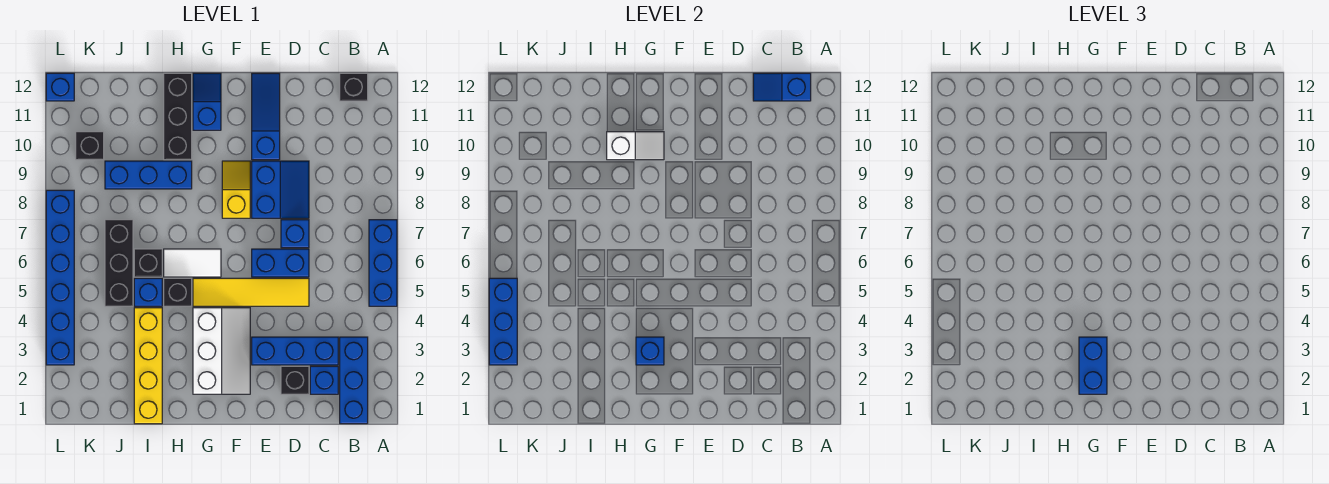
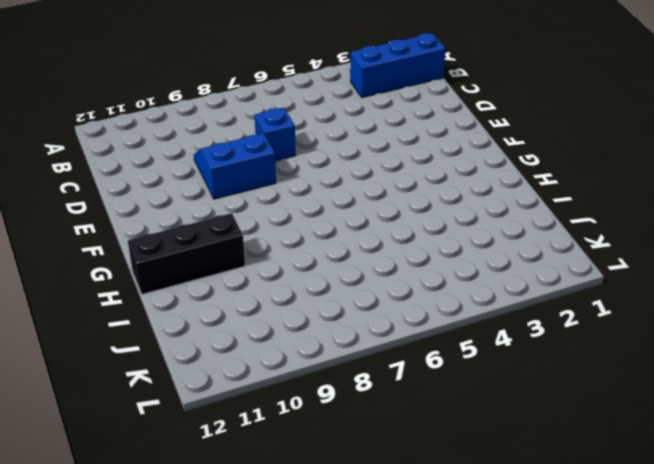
none -> blue brick A5:A7 level 1
none -> black brick B12 level 1
none -> blue brick C2 level 1
none -> blue brick C3:E3 level 1

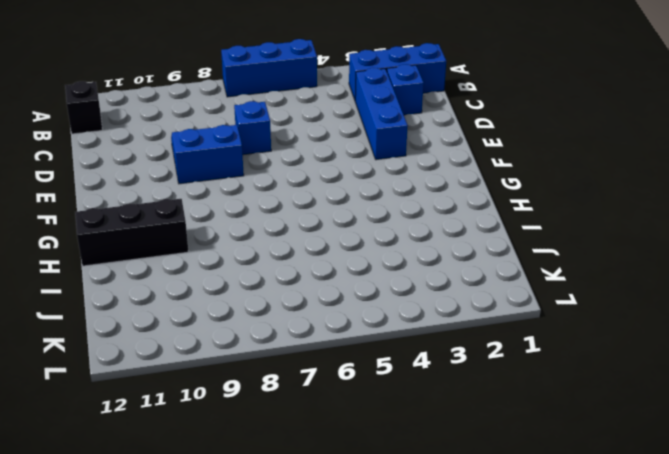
none -> black brick D2 level 1
none -> yellow tile D5:G5 level 1
none -> blue brick D6:E6 level 1
none -> blue slope E10:E12 level 1 top 10

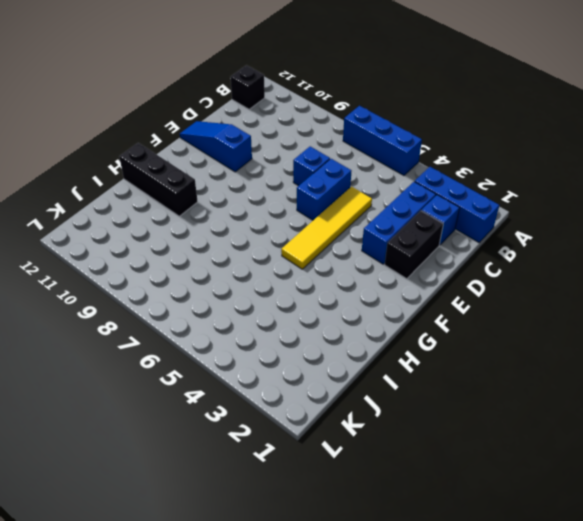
black brick D2:E2 level 1 -> black brick D2 level 1
none -> blue slope D8:E9 level 1 top E
none -> white slope F2:G4 level 1 top G
none -> yellow slope F8:F9 level 1 top 8
none -> white tile G6:H6 level 1

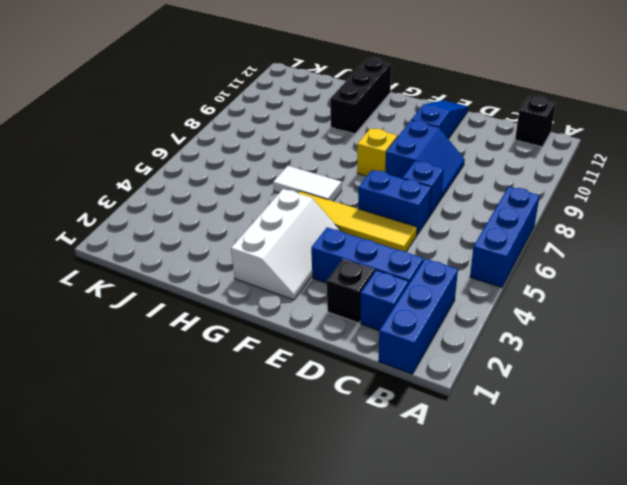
none -> blue slope G11:G12 level 1 top 11
none -> black brick H5 level 1
none -> blue brick H9:J9 level 1
none -> yellow brick I1:I4 level 1

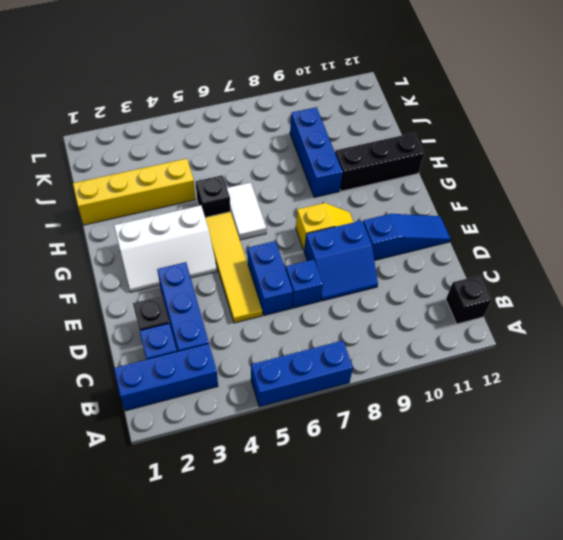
none -> blue slope G11:G12 level 1 top 11
none -> blue brick I5 level 1
none -> black brick I6 level 1
none -> black brick J5:J7 level 1

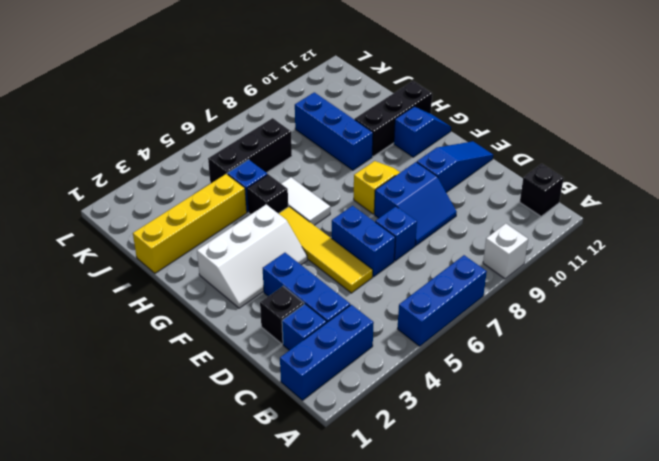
white brick A9 level 1 -> none
none -> black brick I6 level 1
none -> black brick K10 level 1
none -> blue brick L3:L8 level 1
none -> blue brick L12 level 1

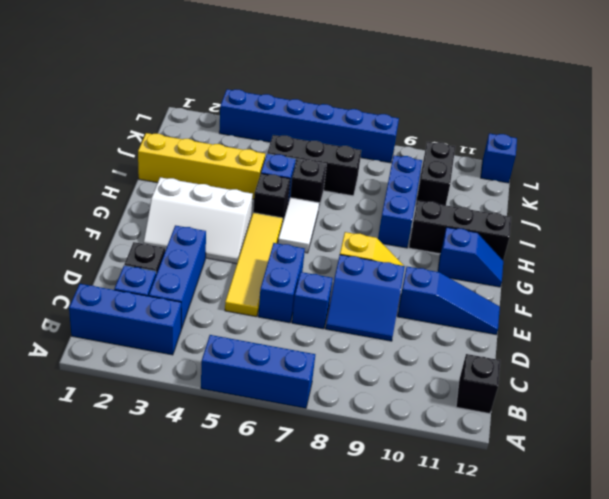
black brick J10:K10 level 1 -> black brick K10 level 1
none -> blue slope B12:C12 level 2 top B
none -> blue brick G3 level 2
none -> white slope G10:H10 level 2 top H
none -> blue brick L3:L5 level 2

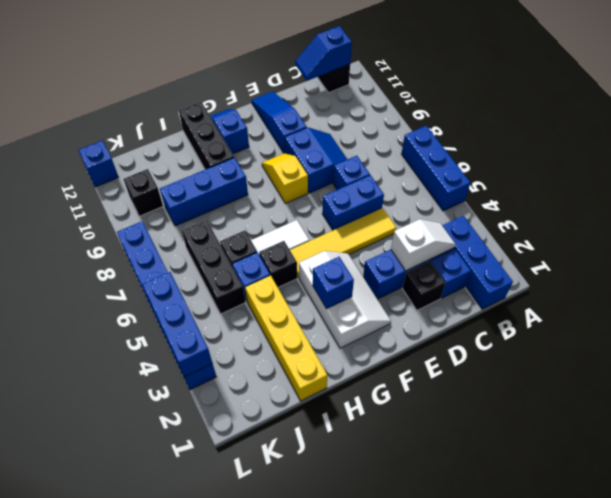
white slope C3:D3 level 2 top D -> white slope G10:H10 level 2 top H
none -> blue brick G2:G3 level 3

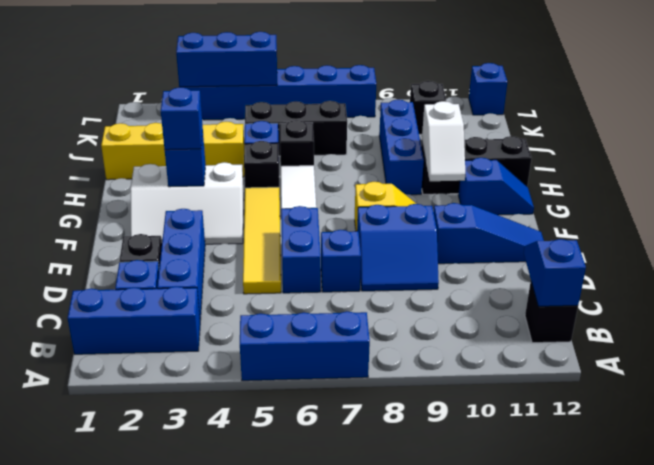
blue brick G3 level 3 -> blue brick G2:G3 level 3

